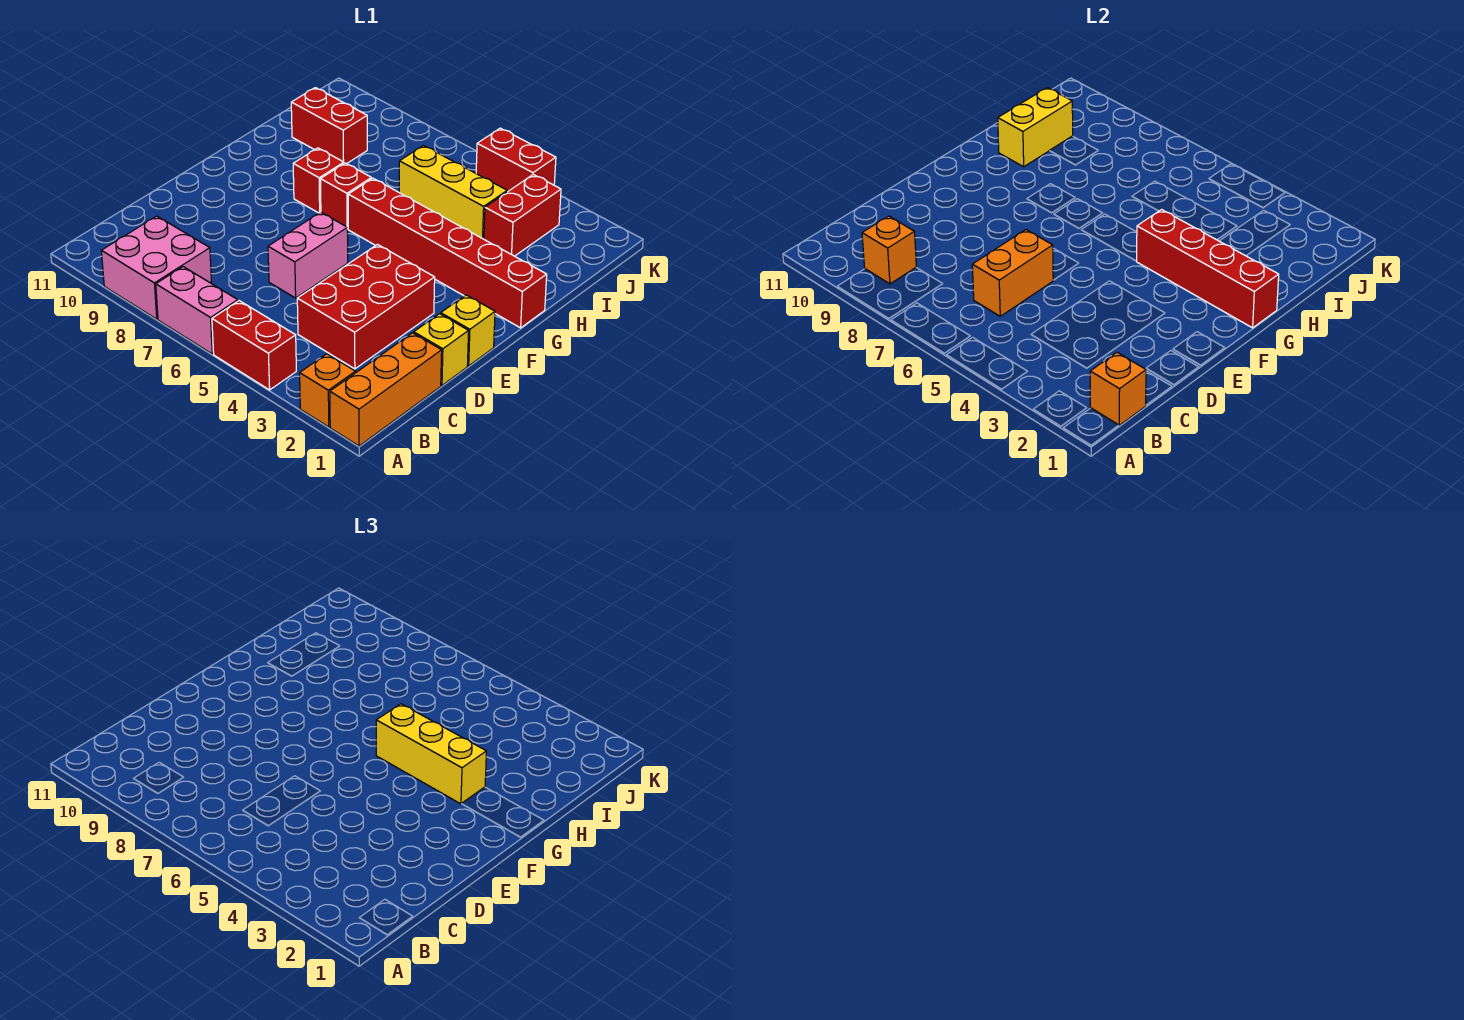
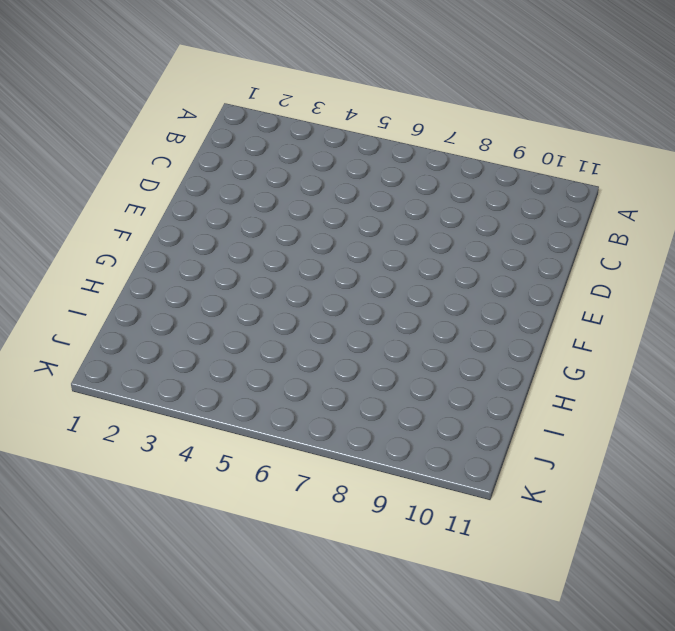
none -> orange brick A1:C1 level 1
none -> orange brick A2 level 1
none -> red brick A4:A5 level 1

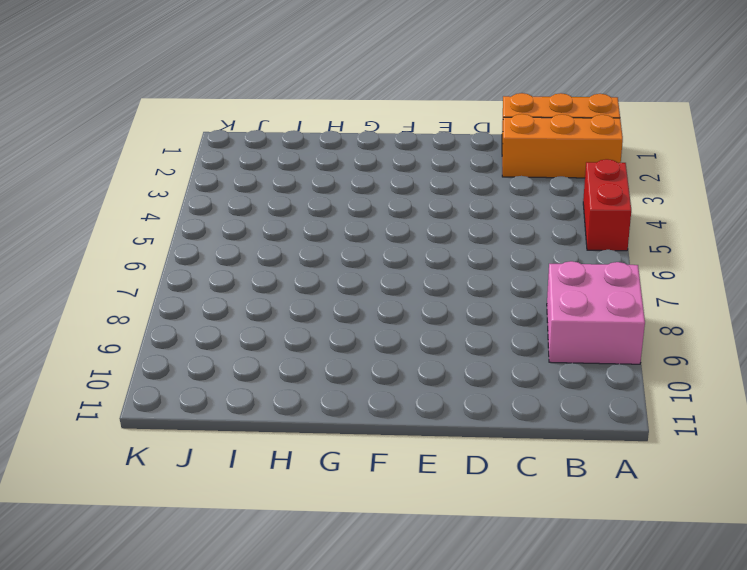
orange brick A2:C2 level 1 -> orange brick A2 level 1
none -> pink brick A6:A7 level 1
none -> red brick C3:E4 level 1
none -> yellow brick D1 level 1

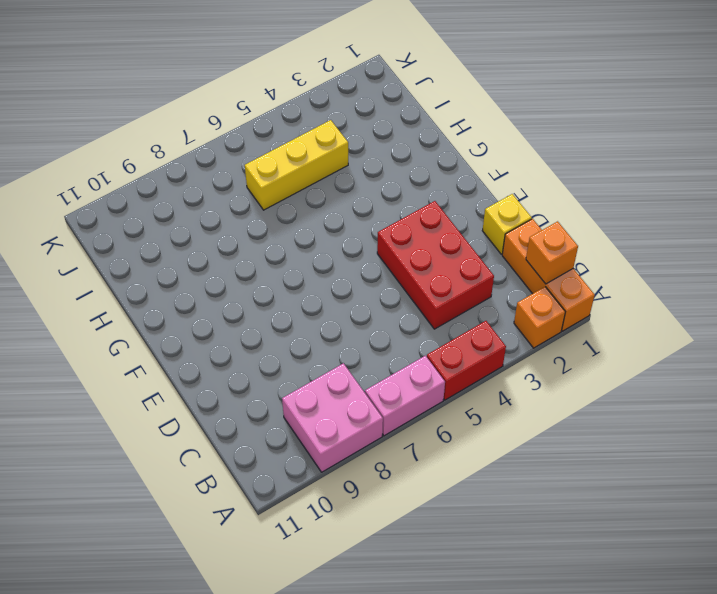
none -> pink brick D6:E6 level 1
none -> yellow brick E1 level 1
none -> red brick G1:G6 level 1

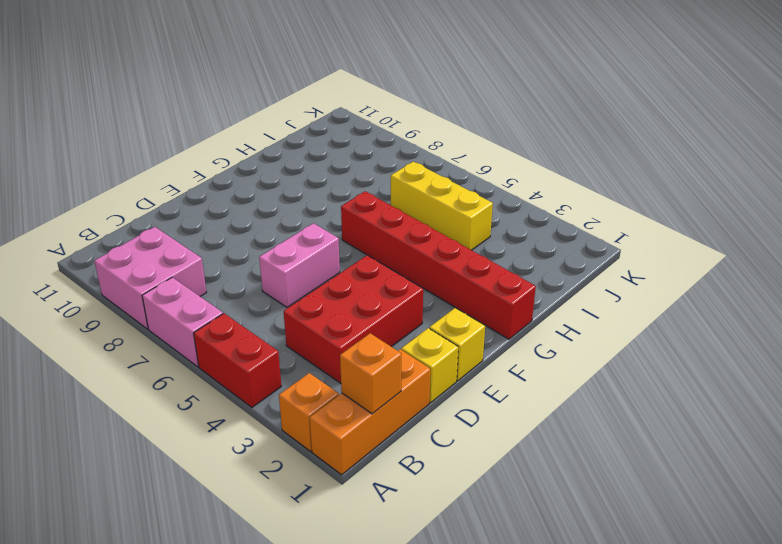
none -> red brick G7 level 1
none -> red brick G8 level 1
none -> red brick I3:J3 level 1

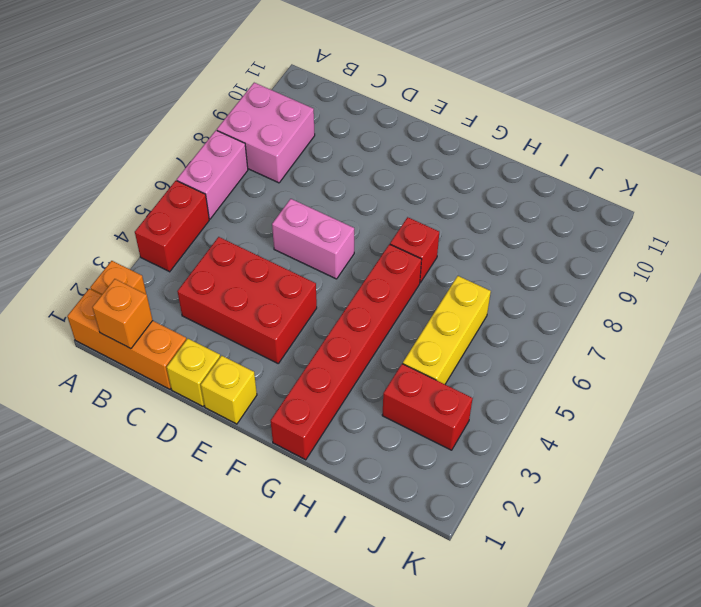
none -> red brick G8 level 1
none -> red brick I9:I10 level 1
none -> red brick K4:K5 level 1

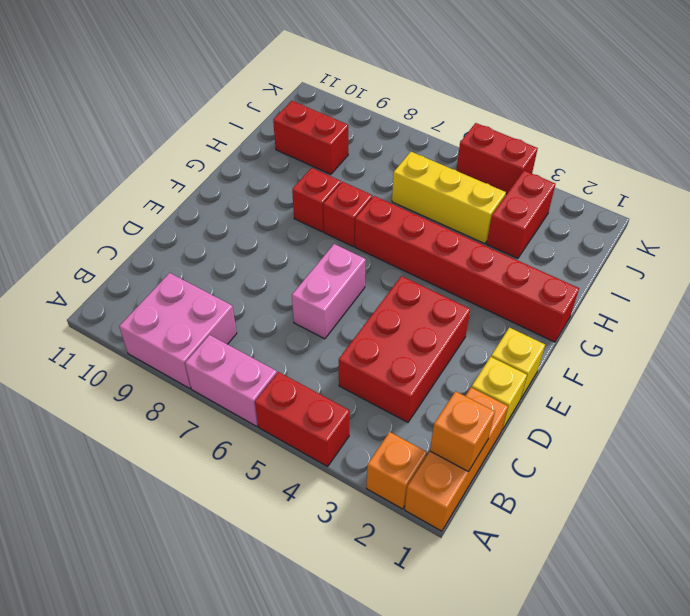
none -> orange brick B9 level 2
none -> orange brick C6:D6 level 2
none -> red brick G1:G4 level 2

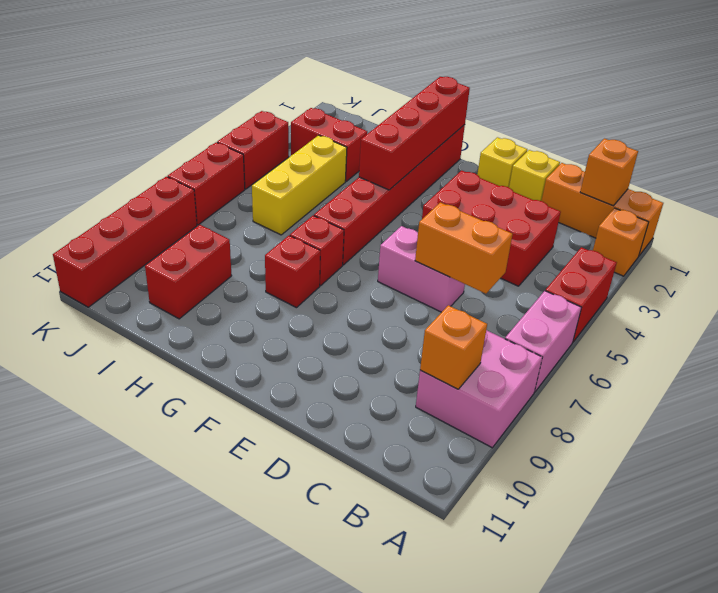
red brick K6:K7 level 1 -> none
red brick K8:K11 level 1 -> none
none -> yellow brick H10:I10 level 2
none -> yellow brick G3:G5 level 3

